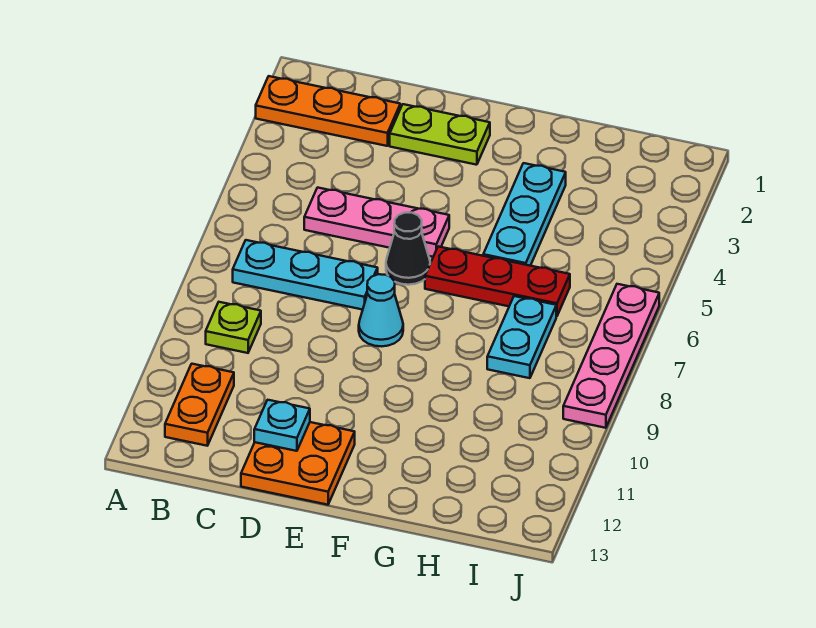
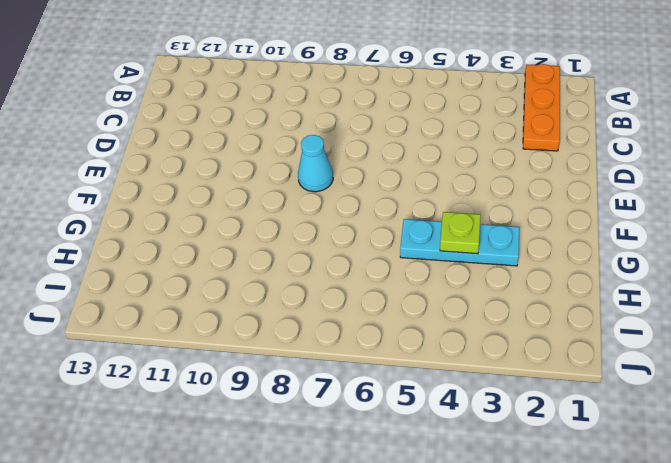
lime plate G4 level 2 -> lime plate B9 level 1
none -> cyan plate B7:D7 level 1
none -> orange plate B11:B12 level 1
none -> pink plate C5:E5 level 1

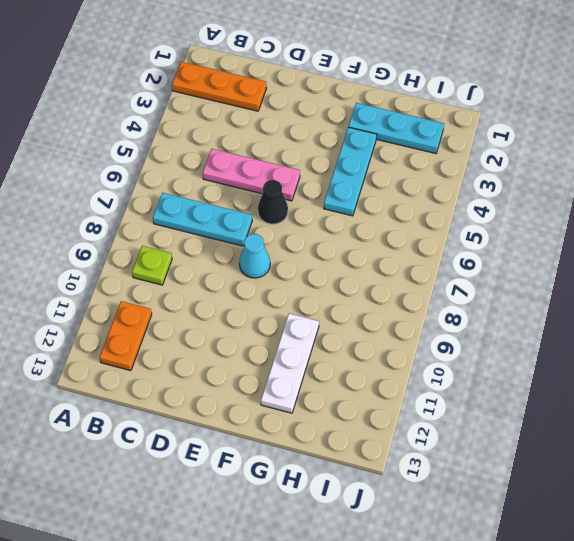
cyan plate G2:I2 level 1 -> none
white plate G10:G12 level 1 -> none
none -> lime plate D2:E2 level 1
none -> orange plate D12:E13 level 1
none -> red plate F6:H6 level 1

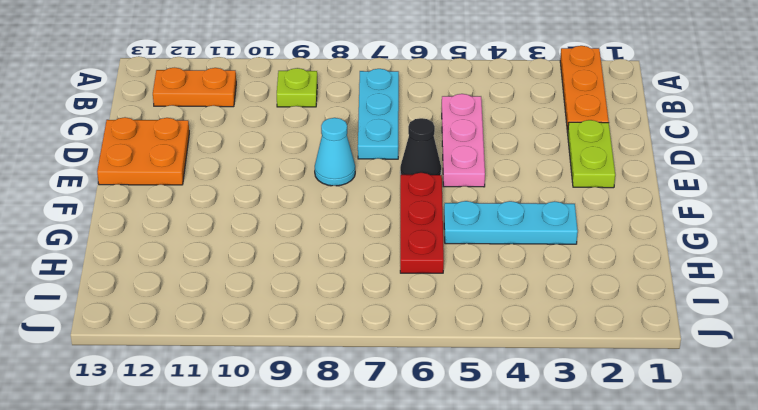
none -> cyan plate H7:H8 level 1
none -> pink plate J6:J9 level 1
none -> cyan plate D12 level 2

